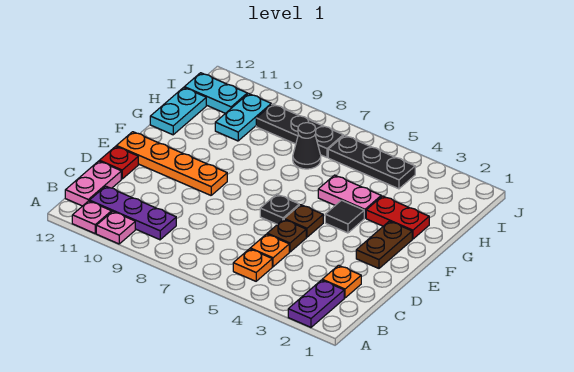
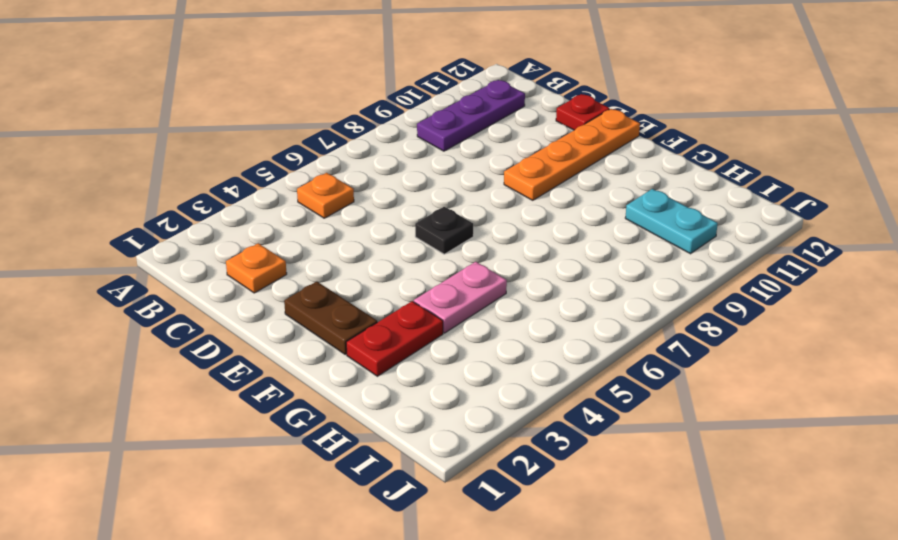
none -> purple plate A2:B2 level 1
none -> pink plate A10 level 1
none -> pink plate A11 level 1

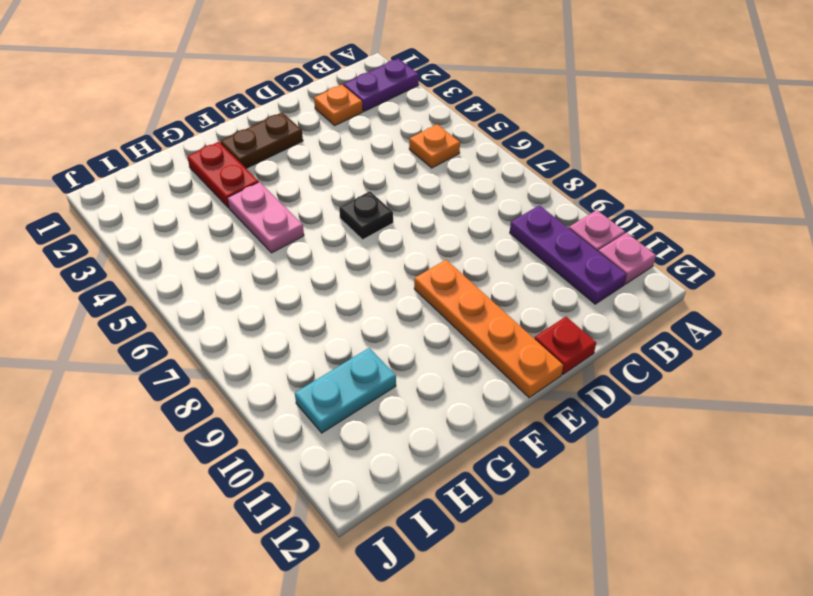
none -> pink plate B12:C12 level 1
none -> orange plate C5 level 1
none -> brown plate D5 level 1

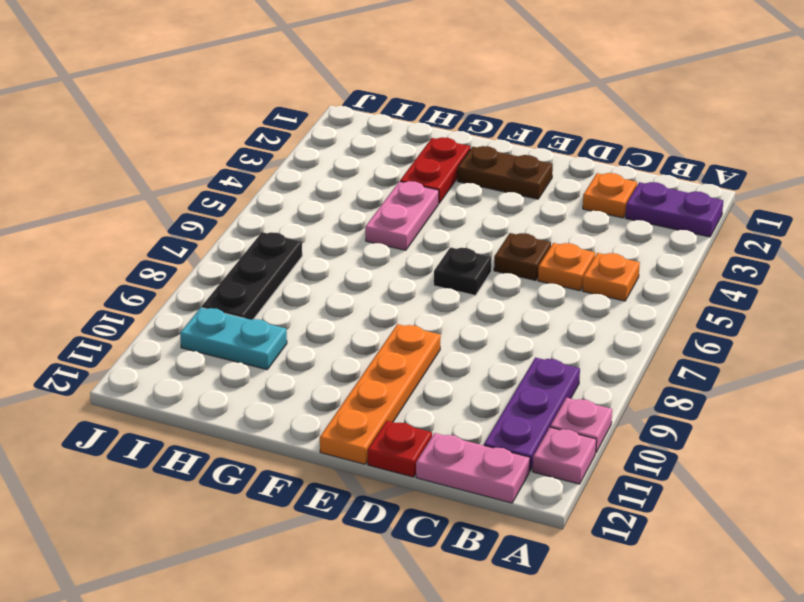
none -> brown plate E5 level 1
none -> black tile F4 level 1
none -> cyan plate G12:H12 level 1

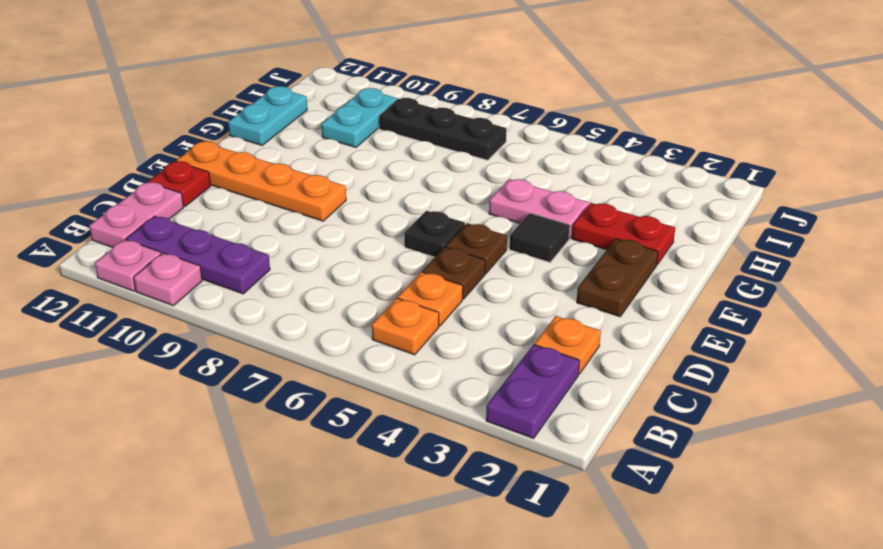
none -> black cone H7 level 1
none -> black plate I4:I6 level 1
none -> cyan plate I11:I12 level 1

